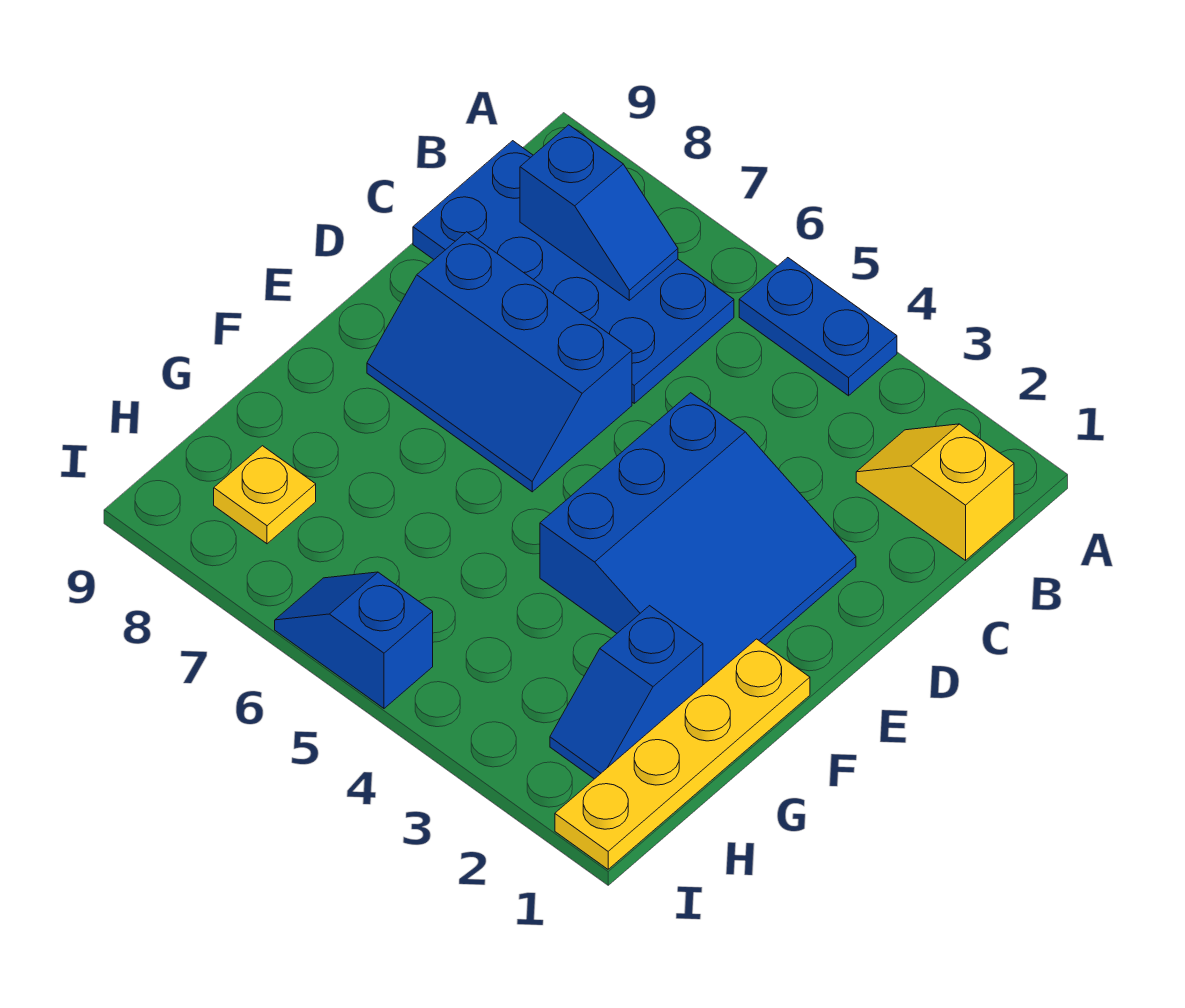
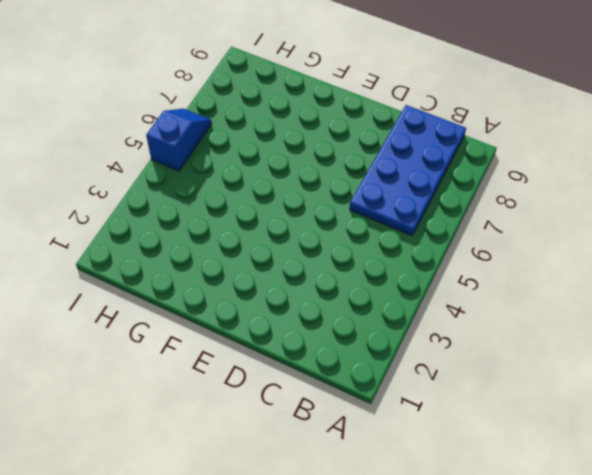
none -> blue plate A4:A5 level 1
none -> yellow slope B1:B2 level 1 top 1

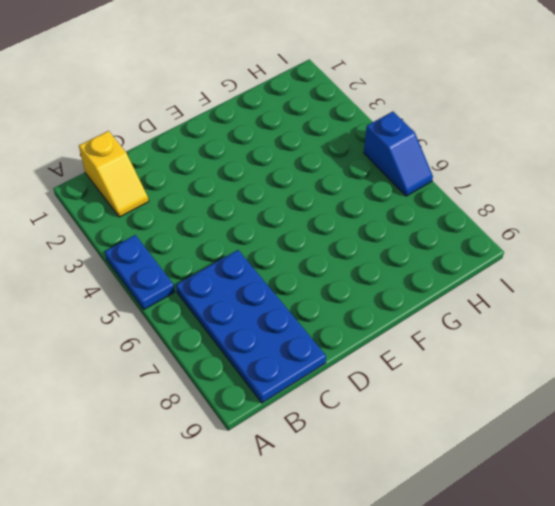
none -> blue slope D2:F4 level 1 top 4
none -> blue slope D6:E8 level 1 top D

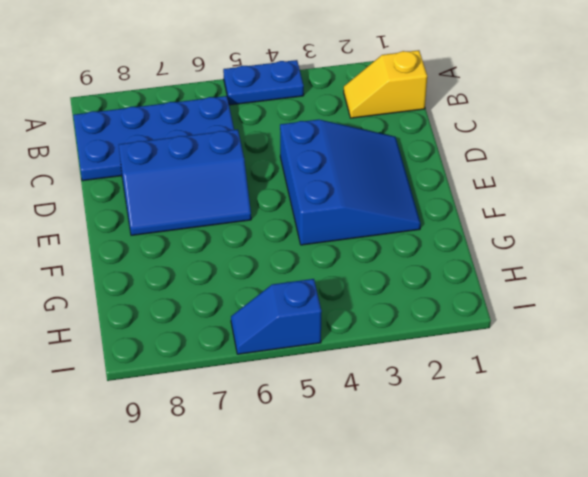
none -> yellow plate F1:I1 level 1
none -> blue slope G2:H2 level 1 top G

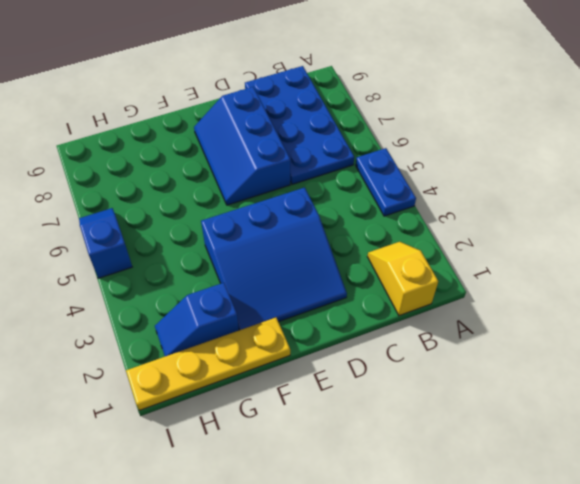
none -> yellow plate H8 level 1
none -> blue slope B7:B8 level 2 top 8

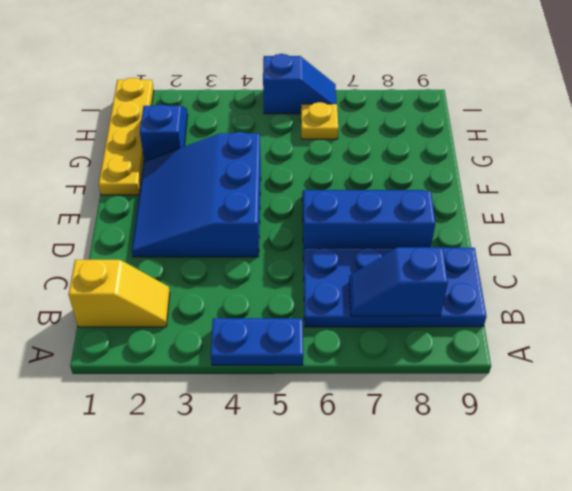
yellow plate H6 level 1 -> yellow plate H8 level 1

